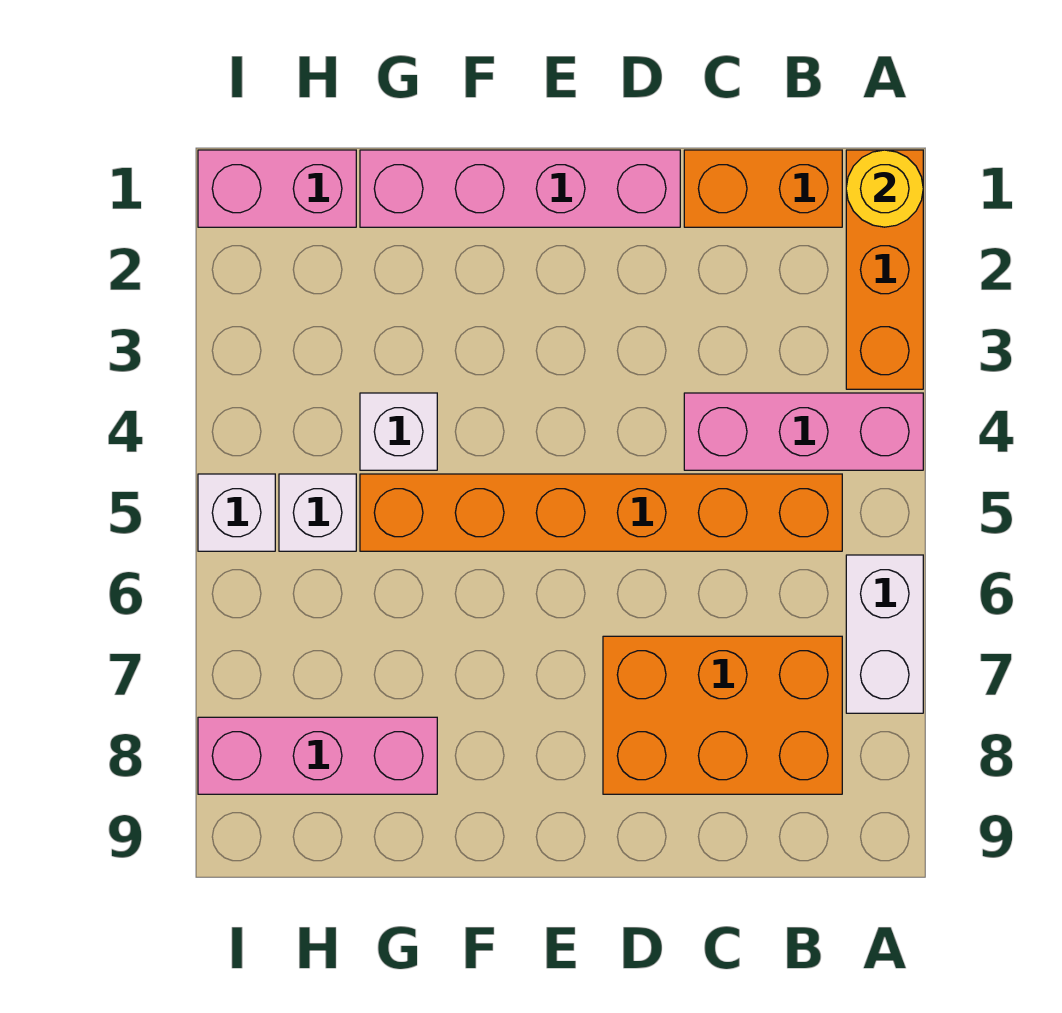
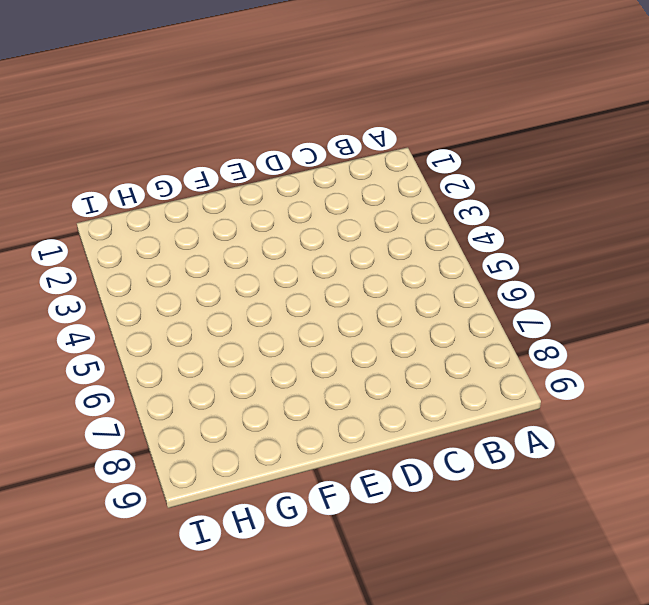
none -> orange brick A1:A3 level 1
none -> pink brick A4:C4 level 1
none -> white brick A6:A7 level 1

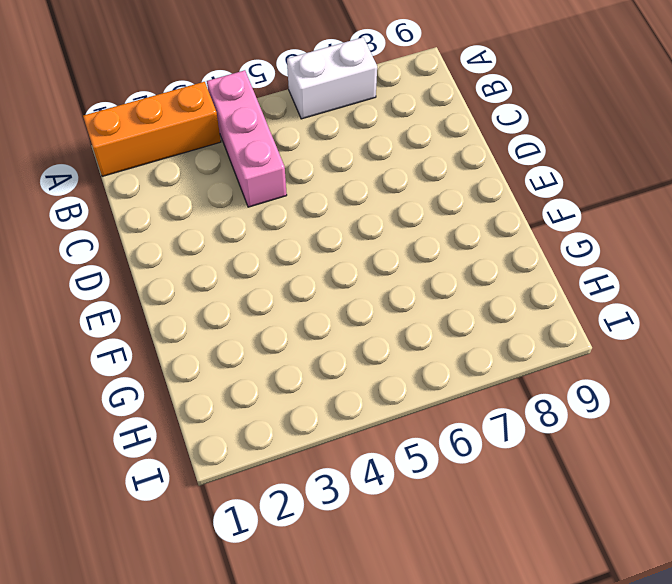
none -> orange brick B1:C1 level 1
none -> orange brick B5:G5 level 1
none -> orange brick B7:D8 level 1

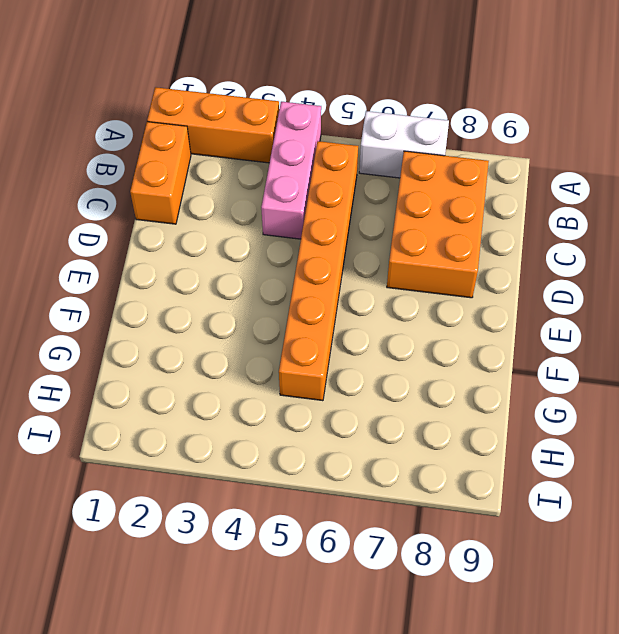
none -> pink brick D1:G1 level 1
none -> white brick G4 level 1
none -> pink brick G8:I8 level 1

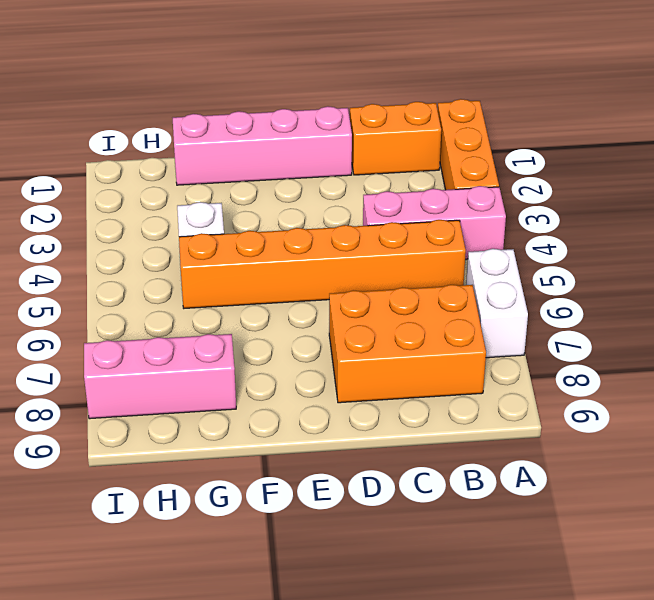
none -> pink brick H1:I1 level 1
none -> white brick H5 level 1
none -> white brick I5 level 1

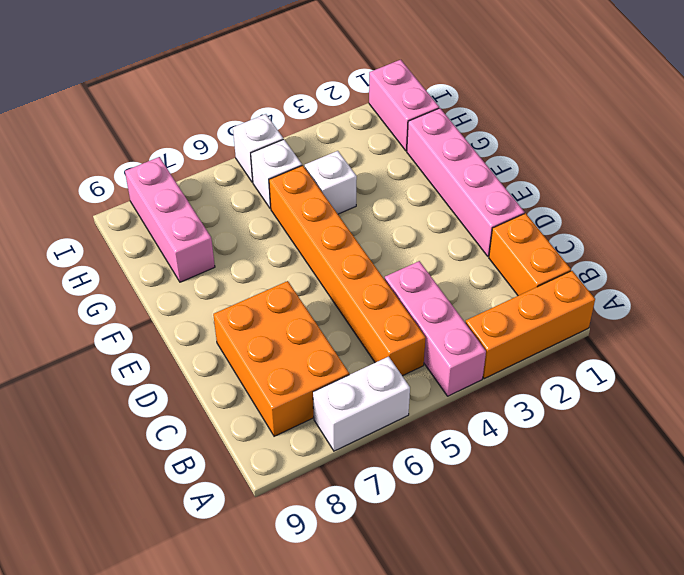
none -> yellow round brick A1 level 2

